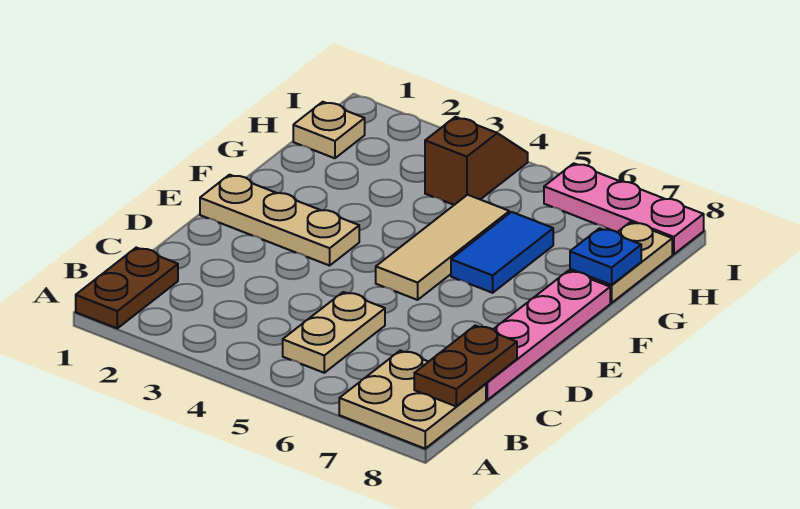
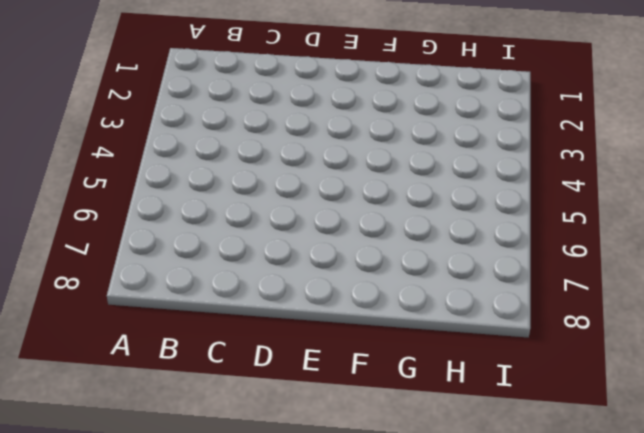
none -> brown plate A1:B1 level 1
none -> tan plate A7:B8 level 1
none -> tan plate B5:C5 level 1

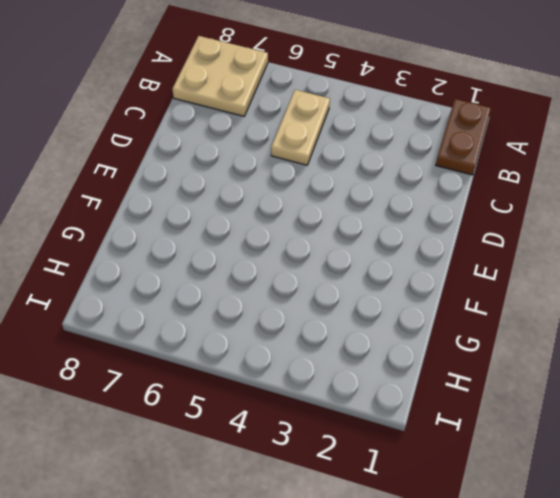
none -> pink plate C8:F8 level 1
none -> tan plate E1:E3 level 1
none -> tan tile E5:G5 level 1

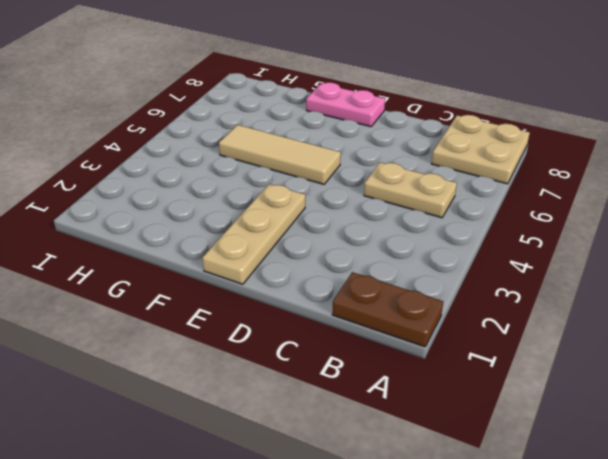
pink plate E8:F8 level 1 -> pink plate C8:F8 level 1
none -> blue tile F6:G6 level 1
none -> tan plate G8:H8 level 1
none -> tan plate H1 level 1

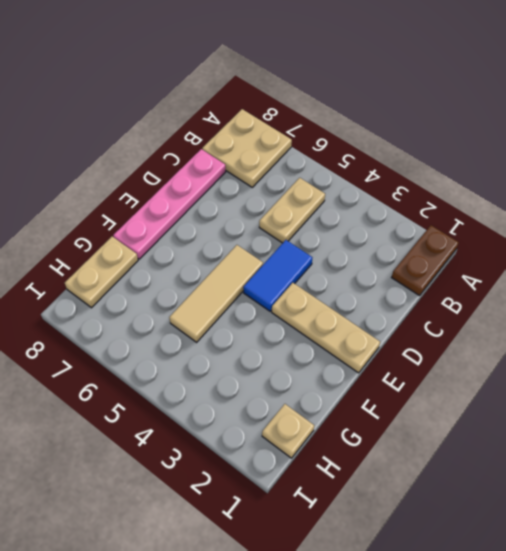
blue tile D4:E4 level 1 -> blue tile F6:G6 level 1
none -> brown slope H4:I4 level 1 top H
none -> pink plate I6:I8 level 1
none -> brown plate B8:C8 level 2

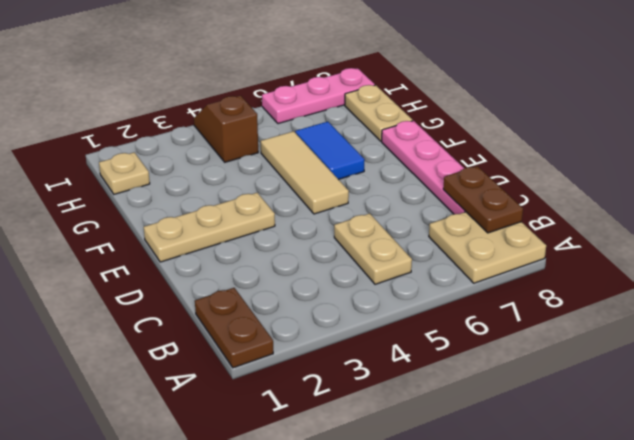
none -> blue plate G8 level 2

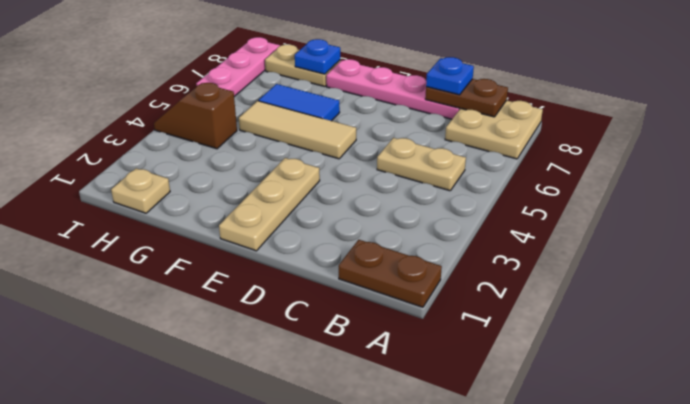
blue plate C8 level 3 -> none

